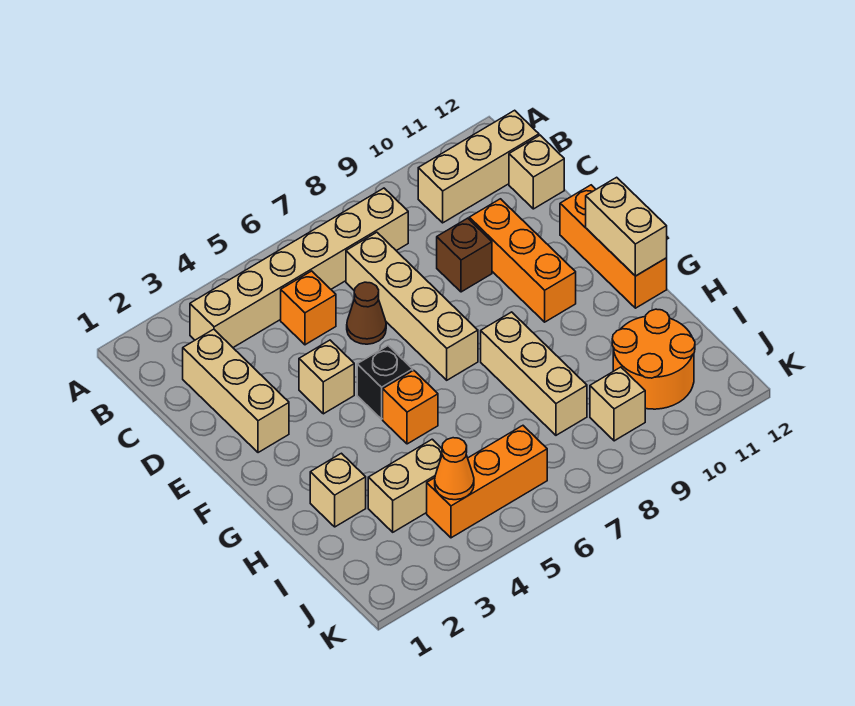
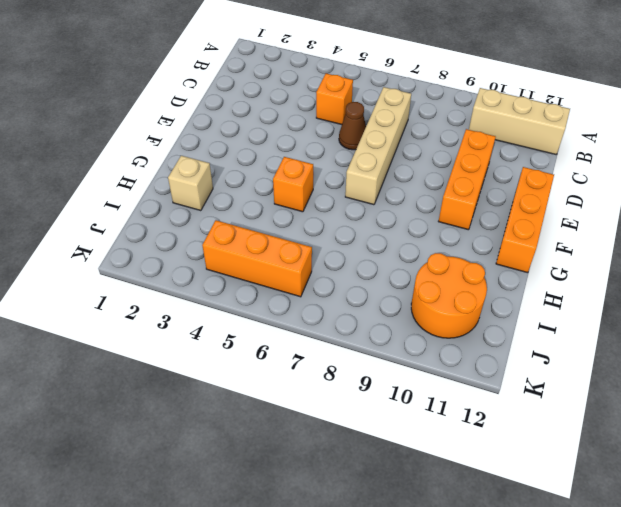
none -> tan brick B3:B8 level 1
none -> tan brick C2:E2 level 1
none -> tan brick C12 level 1

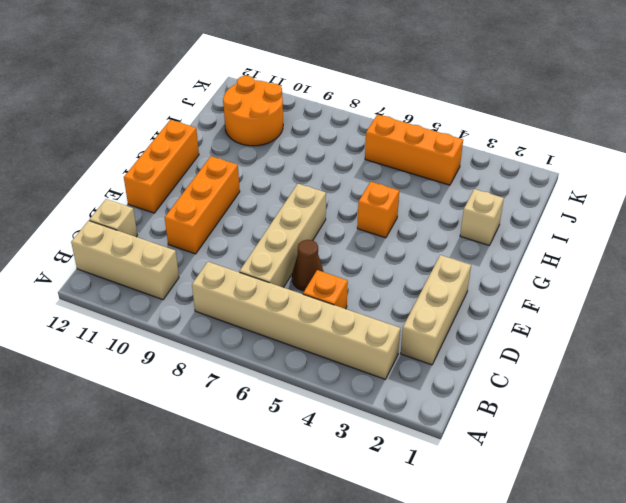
none -> brown brick D9 level 1
none -> tan brick E4 level 1
none -> black brick F5 level 1

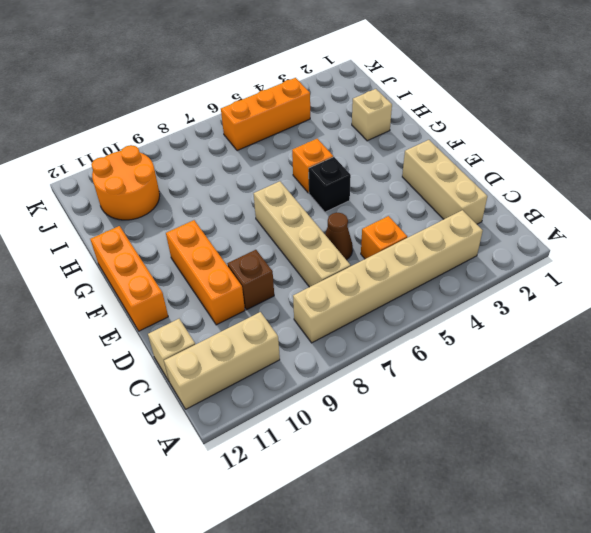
none -> tan brick E4 level 1
none -> tan brick G8:I8 level 1
none -> tan brick I3:I4 level 1

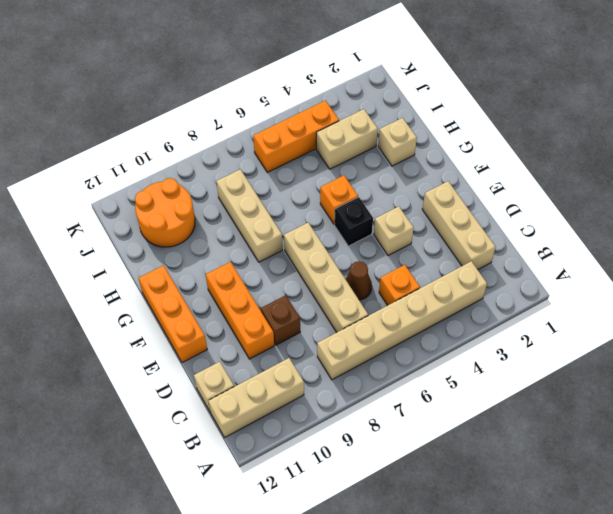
none -> tan brick J9 level 1
none -> tan brick F12:G12 level 2
none -> orange cone J4 level 2

